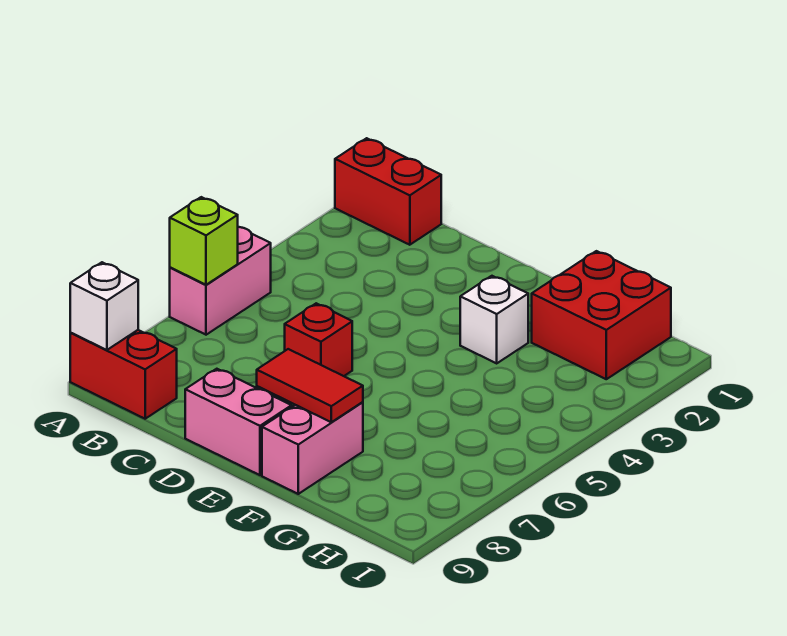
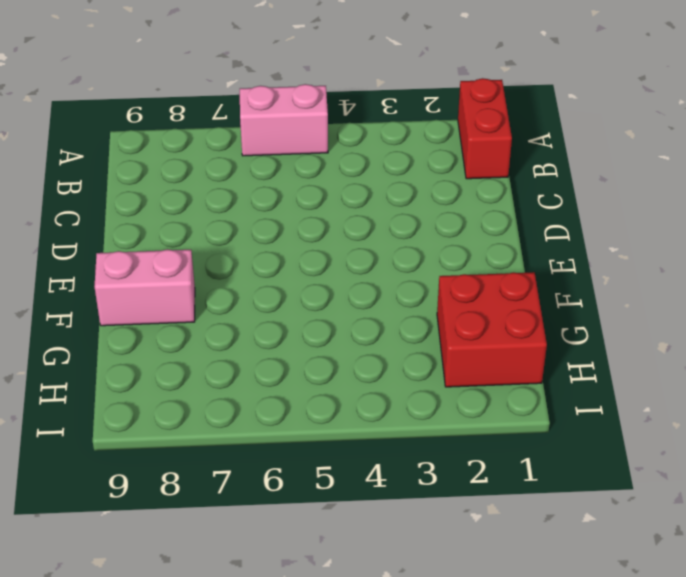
none -> red brick A9:B9 level 1
none -> red brick D6 level 1

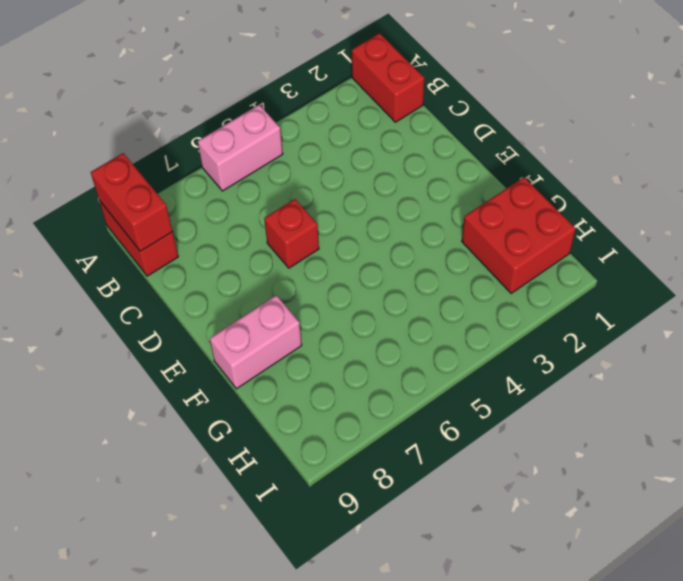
red brick A9:B9 level 2 -> white brick A9 level 2
none -> pink brick D9:E9 level 1
none -> white brick F3 level 1

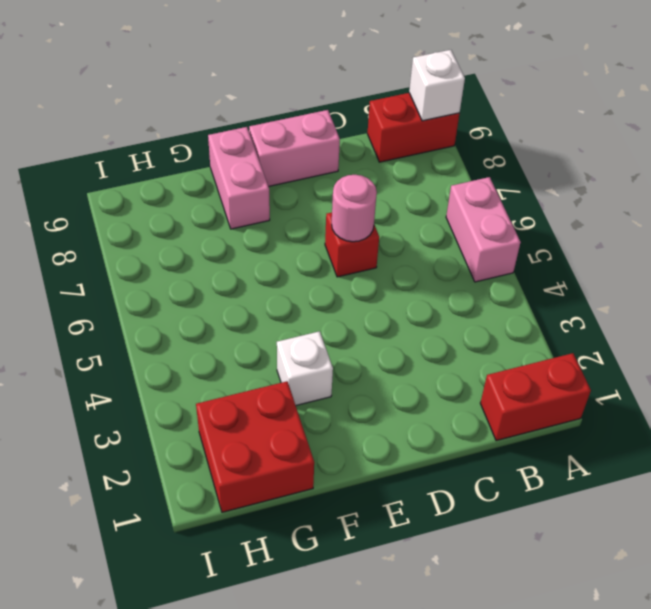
pink round brick D6 level 2 -> none
none -> lime brick A6 level 2
none -> red tile E8:F8 level 2

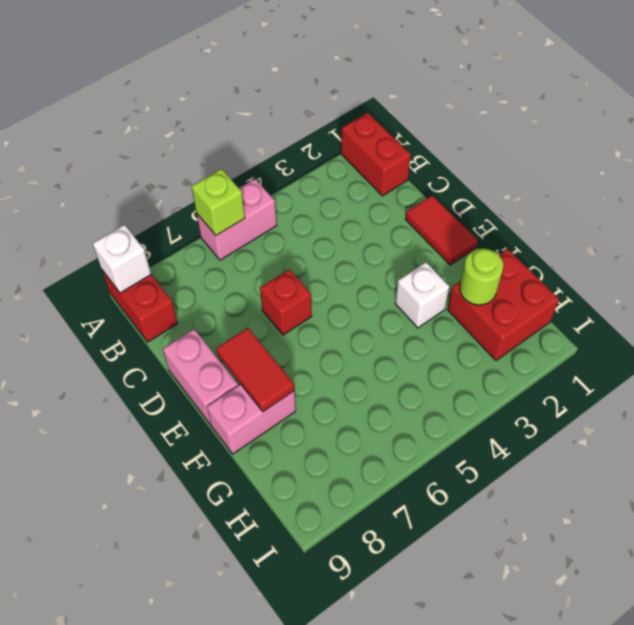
red tile D1:E1 level 1 -> none
lime round brick G2 level 2 -> none

